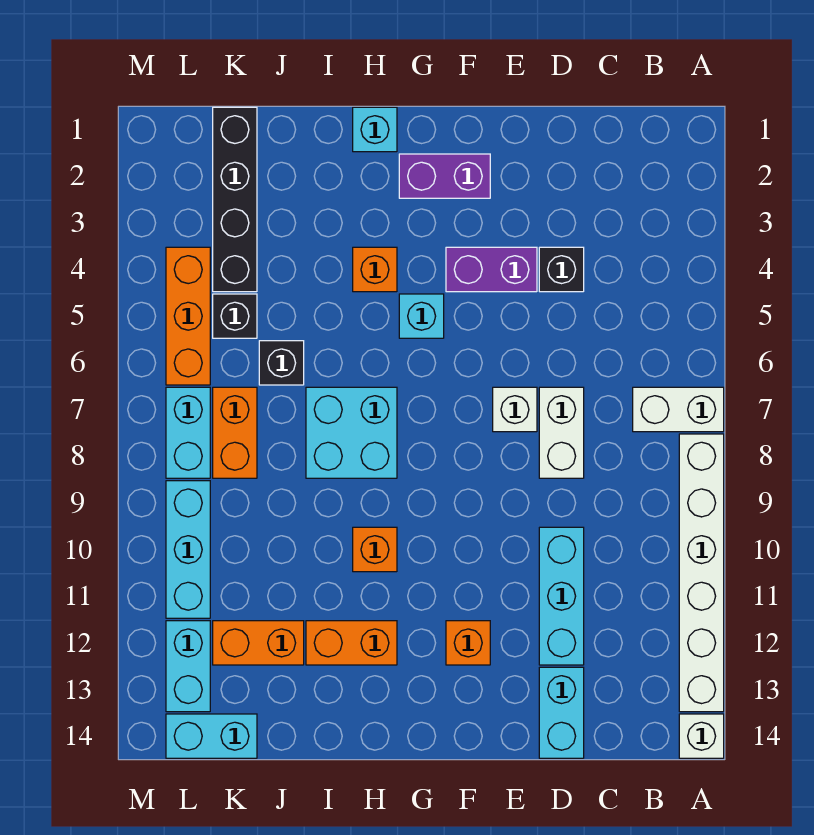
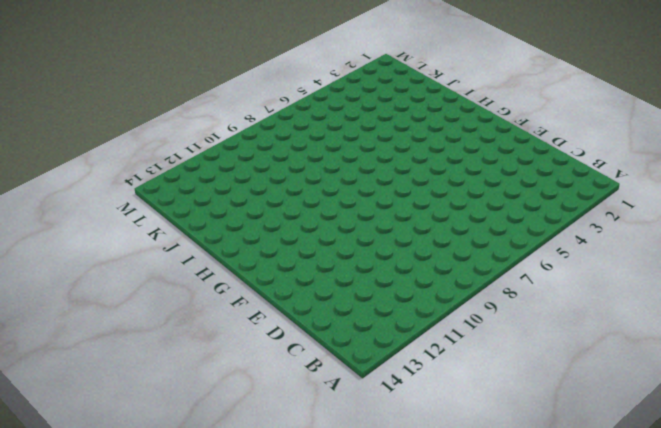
none -> white brick A7:B7 level 1
none -> white brick A8:A13 level 1
none -> white brick A14 level 1

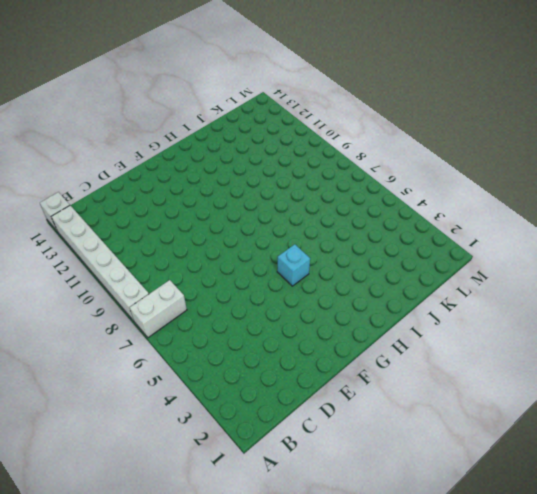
none -> black brick D4 level 1
none -> white brick D7:D8 level 1
none -> cyan brick D10:D12 level 1

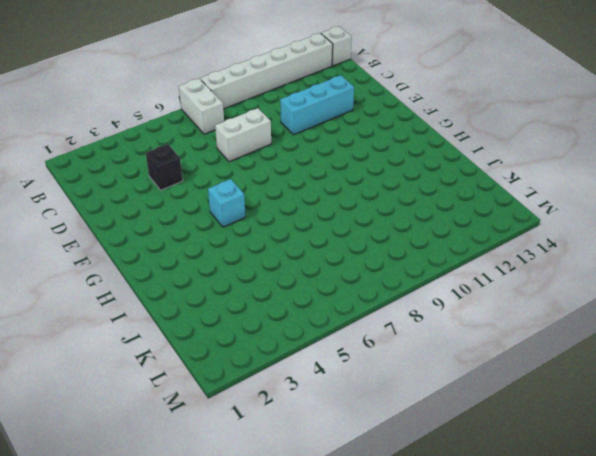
none -> cyan brick D13:D14 level 1
none -> purple brick E4:F4 level 1
none -> white brick E7 level 1

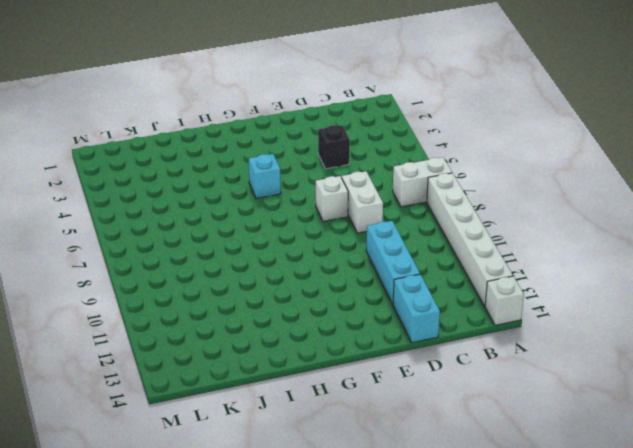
none -> purple brick E4:F4 level 1
none -> purple brick F2:G2 level 1
none -> orange brick F12 level 1

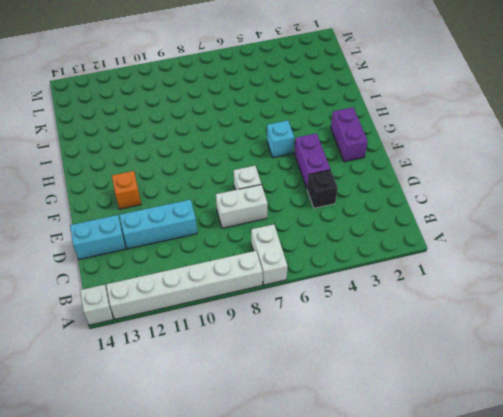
none -> cyan brick H1 level 1
none -> orange brick H4 level 1
none -> cyan brick H7:I8 level 1

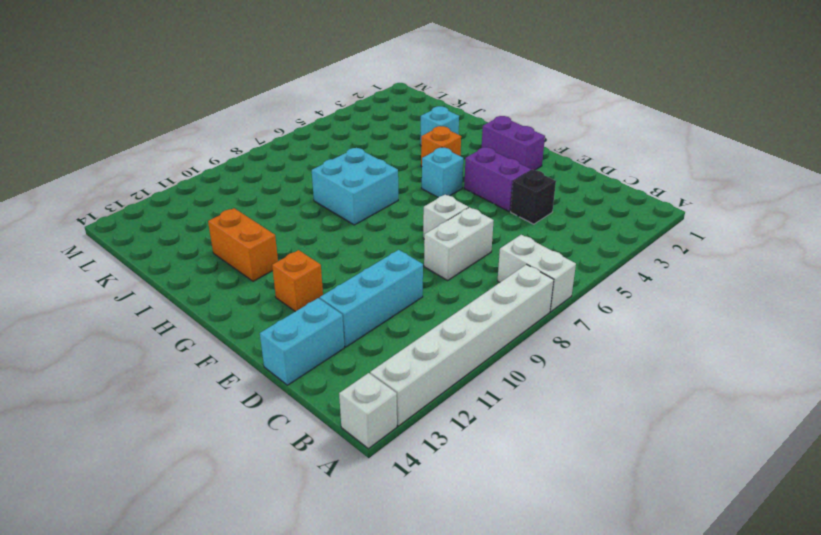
cyan brick I3 level 1 -> cyan brick H1 level 1
none -> orange brick H10 level 1
none -> black brick J6 level 1
none -> orange brick J12:K12 level 1

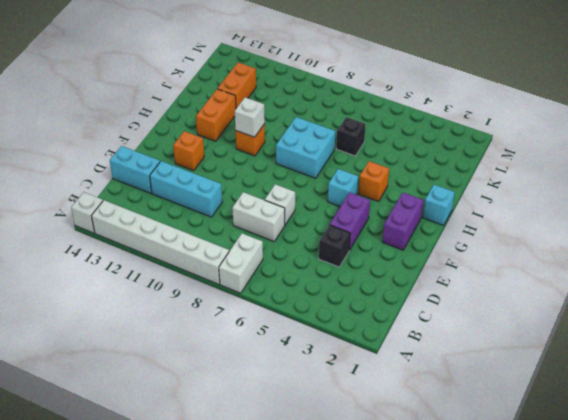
white brick H10 level 2 -> none
none -> black brick K1:K4 level 1
none -> black brick K5 level 1
none -> orange brick K7:K8 level 1

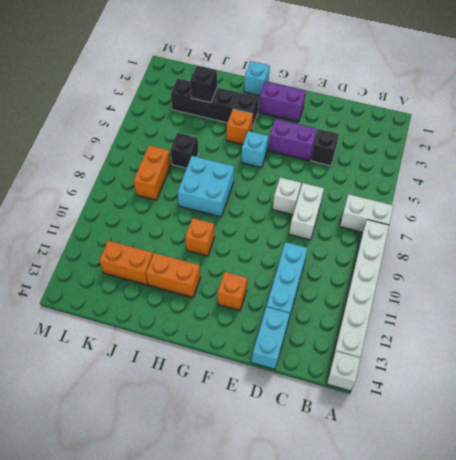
black brick H3:K3 level 1 -> black brick K1:K4 level 1
black brick J3 level 2 -> black brick K5 level 1
none -> cyan brick K14:L14 level 1
none -> orange brick L4:L6 level 1
none -> cyan brick L7:L8 level 1

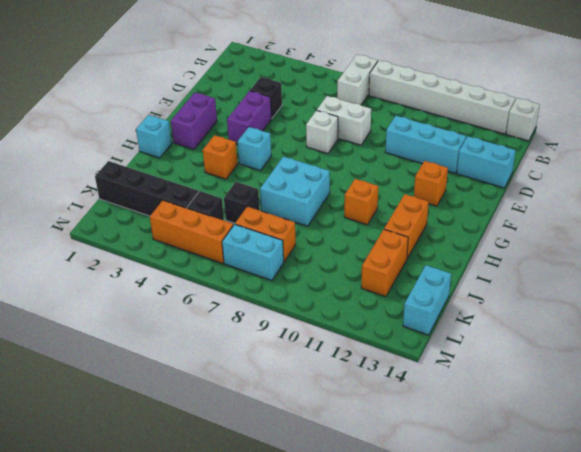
none -> cyan brick L9:L11 level 1
none -> cyan brick L12:L13 level 1

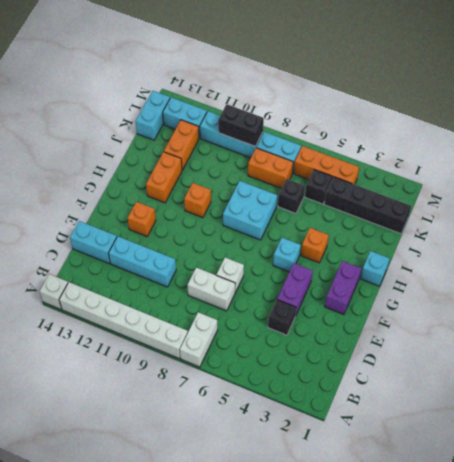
black brick L9:L10 level 2 -> none

